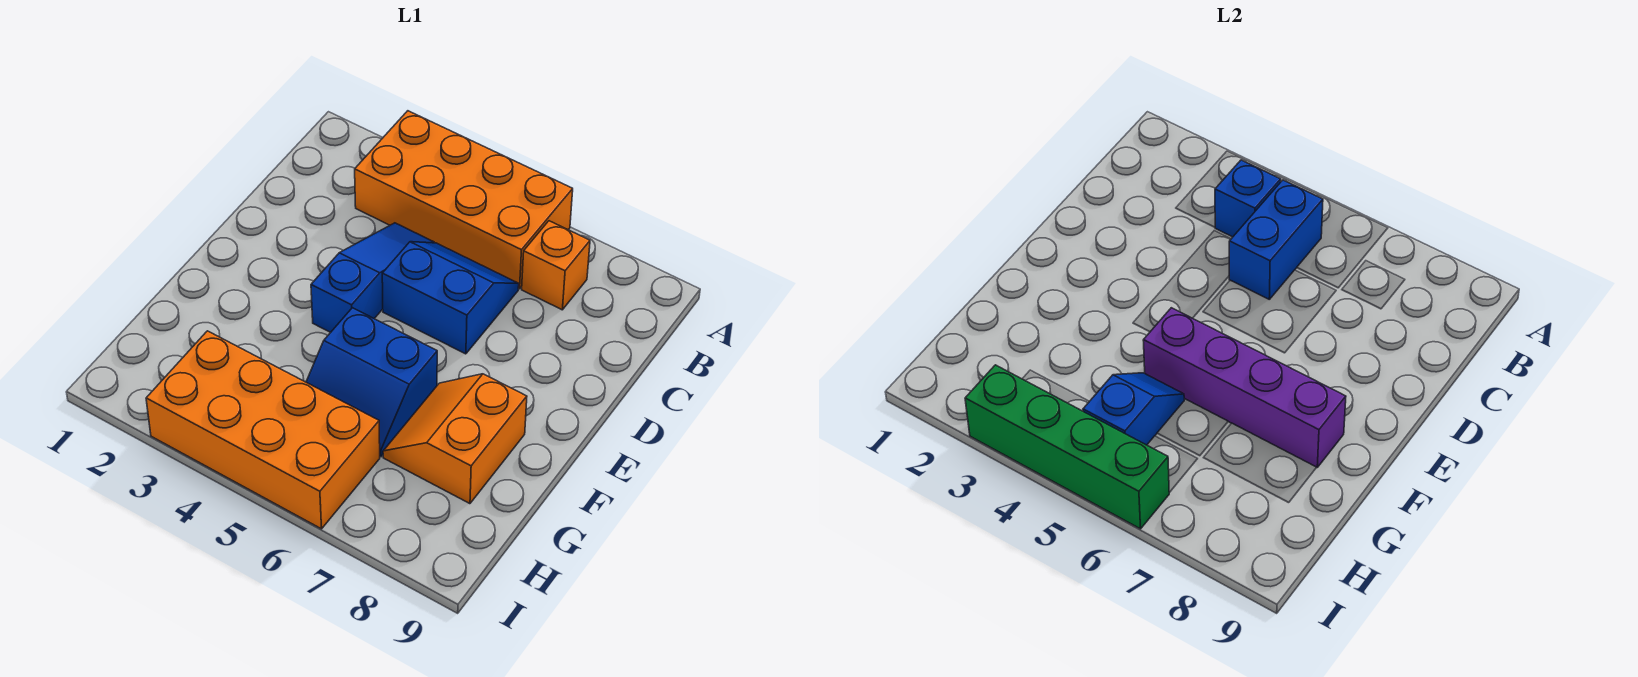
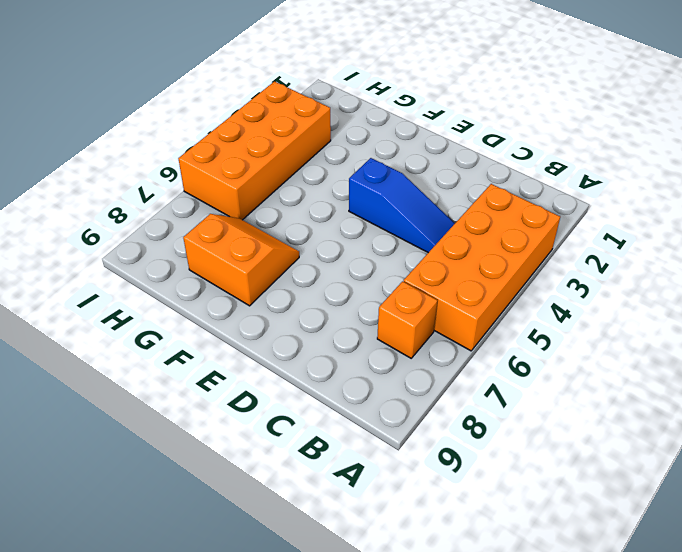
none -> blue slope C5:D6 level 1 top D
none -> blue slope F5:G6 level 1 top F
none -> blue brick B4 level 2

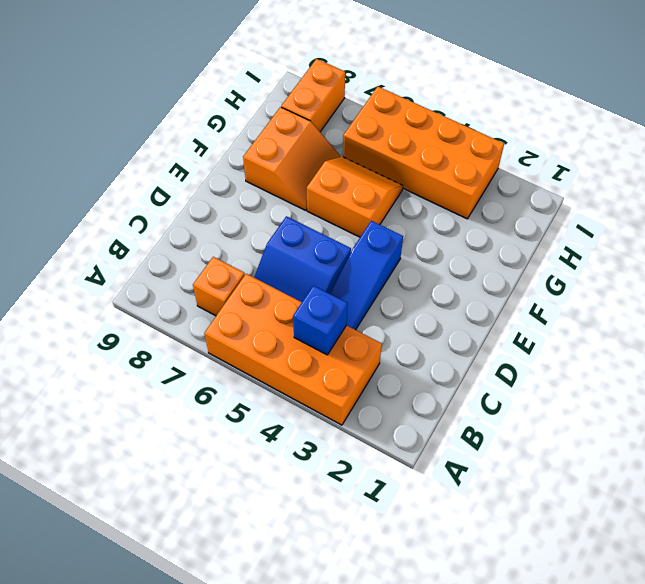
orange slope F5:G6 level 1 top F -> blue slope F5:G6 level 1 top F
orange brick H8:I8 level 1 -> none
none -> blue brick B5:C5 level 2
none -> purple brick F5:F8 level 2
none -> blue slope G5:H5 level 2 top H

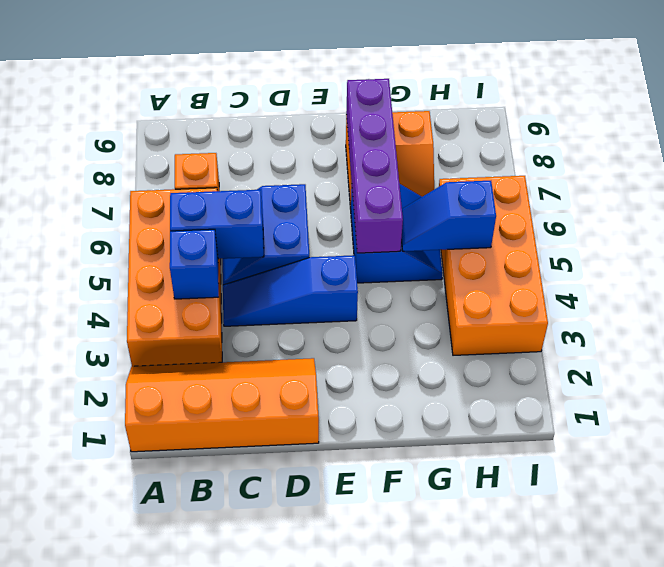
orange slope A1:D2 level 1 top 1 -> none
none -> green brick I3:I6 level 2

